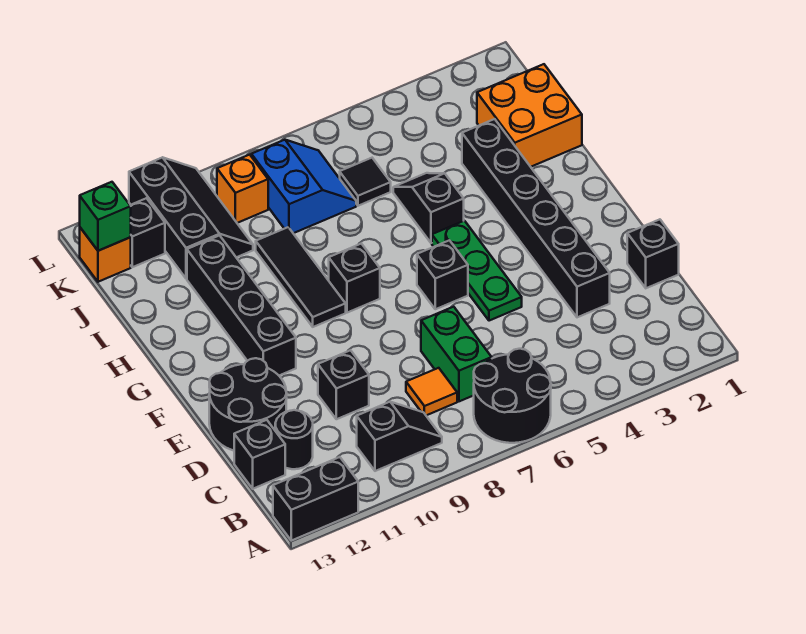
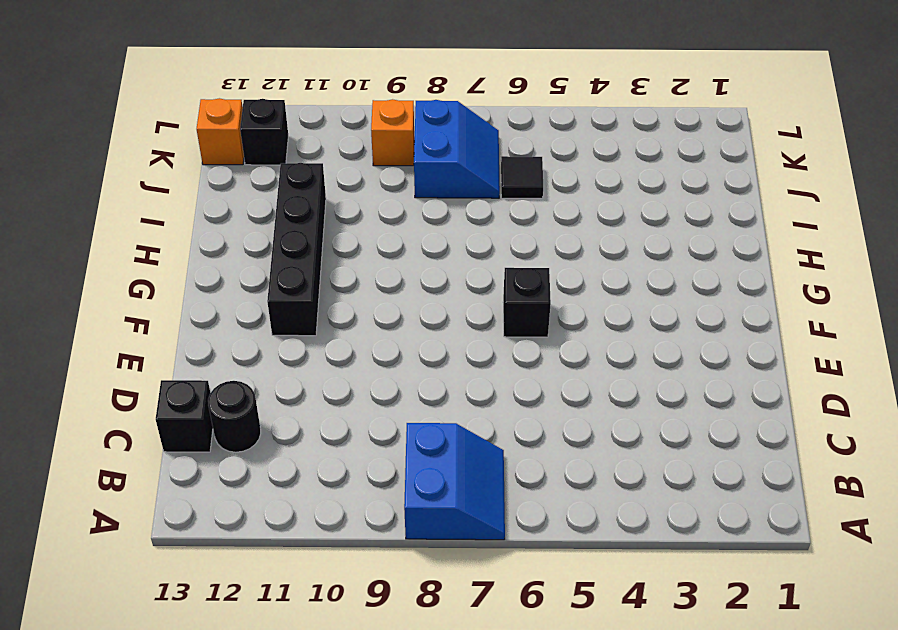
blue slope A7:B8 level 1 top 8 -> black round brick A6:B7 level 1
none -> black brick A12:A13 level 1
none -> black slope B9:B10 level 1 top 10
none -> green brick C7:D7 level 1

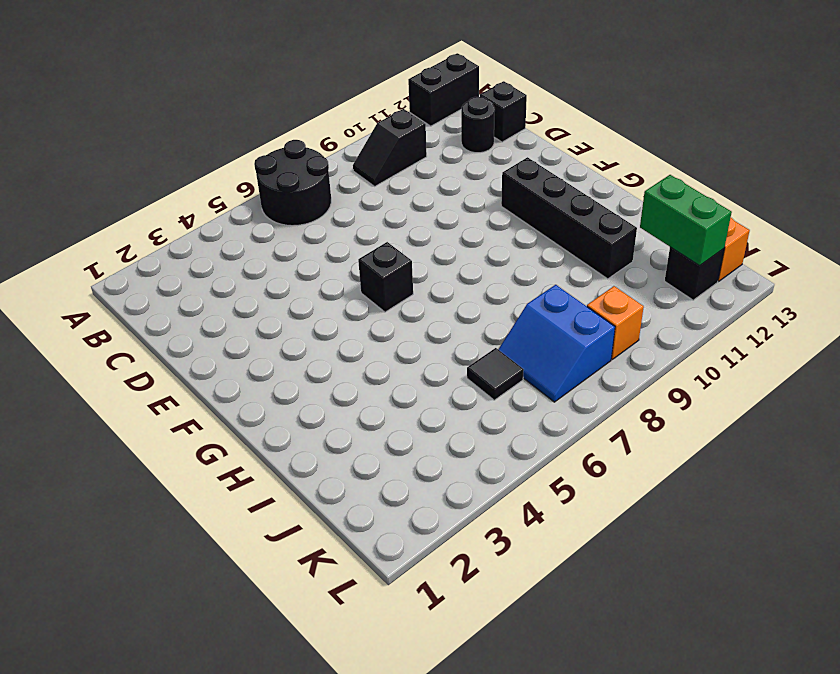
green brick J12:K12 level 2 -> green brick C7:D7 level 1
none -> orange tile C8 level 1
none -> black brick D1 level 1
none -> black brick D3:I3 level 1

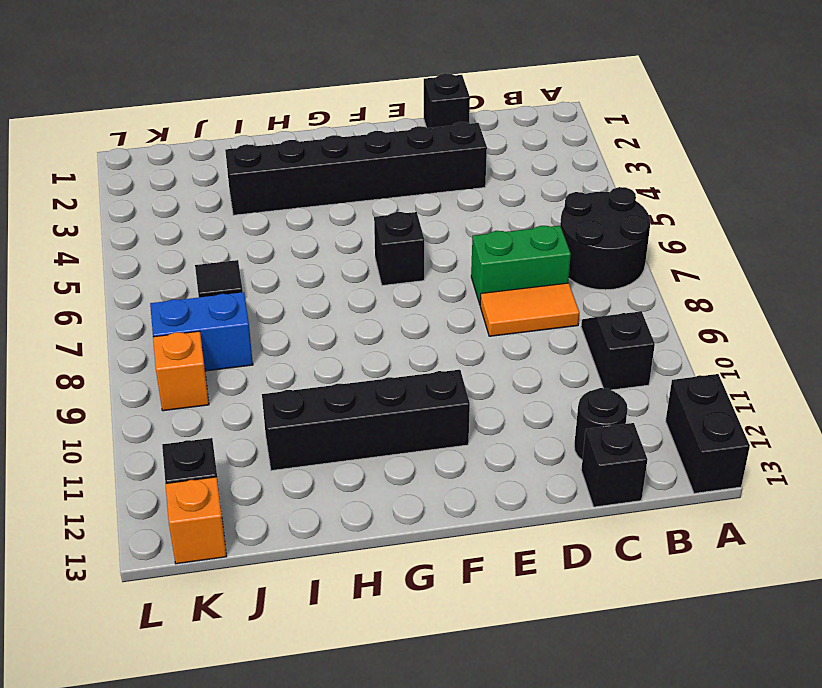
orange tile C8:D8 level 1 -> orange tile C8 level 1
none -> black brick D10 level 1
none -> black round brick D12:E13 level 1
none -> green plate E5:G5 level 1

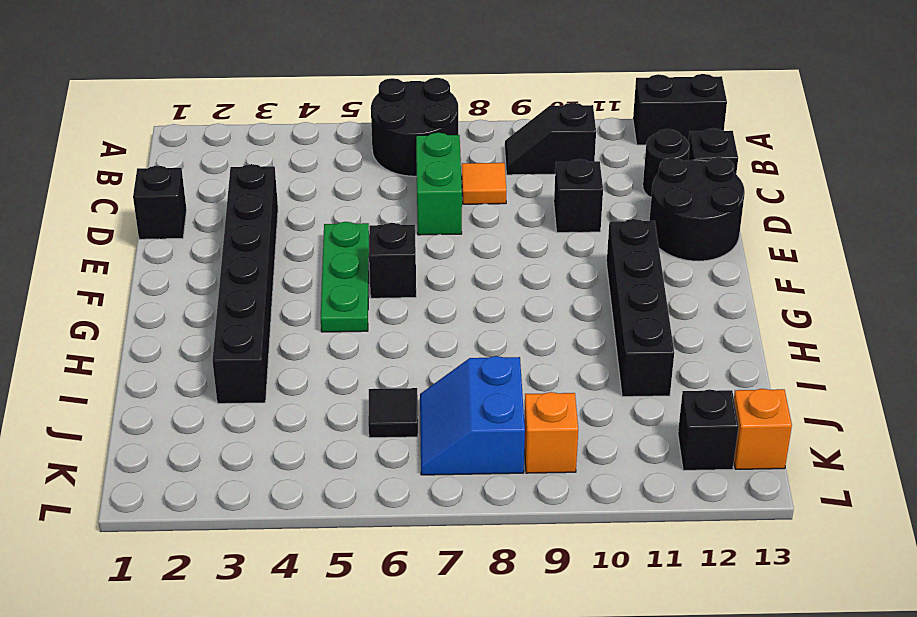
none -> black brick G8 level 1
none -> black tile G9:I9 level 1
none -> black slope H5:I5 level 1 top H

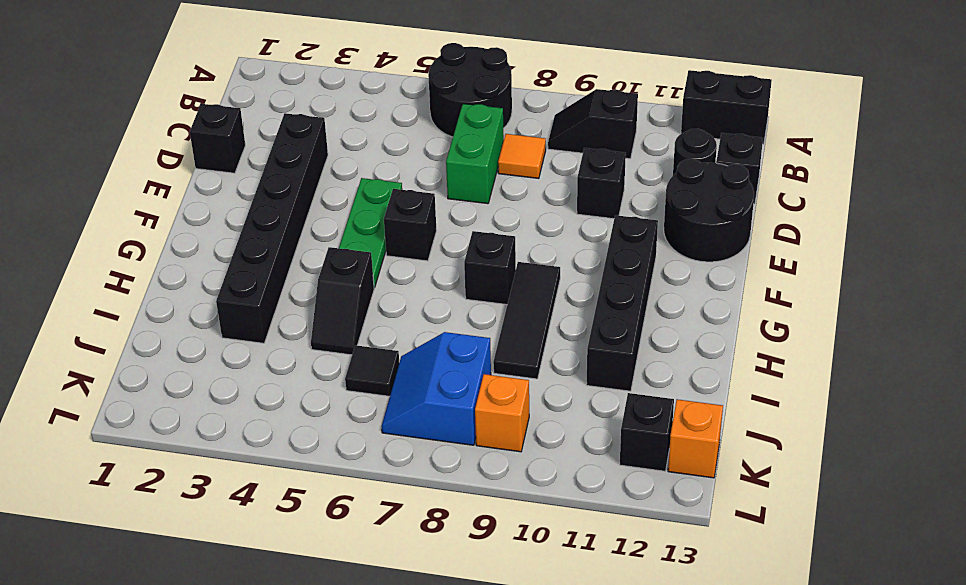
none -> orange brick I1:J2 level 1
none -> black slope J10:L11 level 1 top 11
none -> green brick K13 level 2

